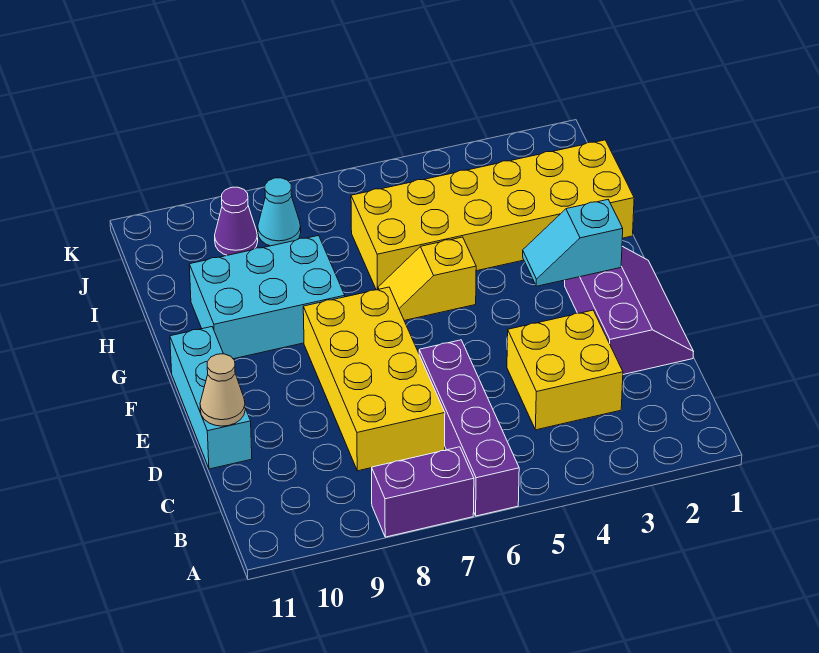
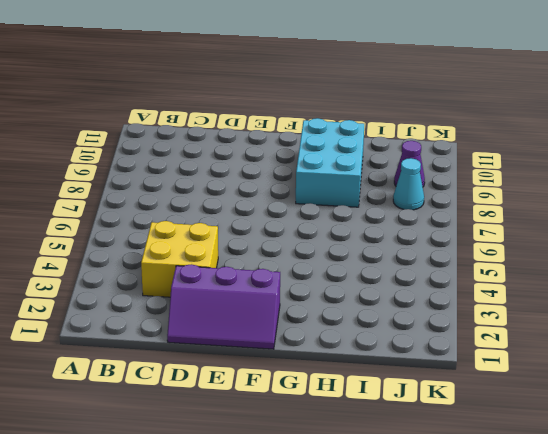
none -> purple brick A6:D6 level 1
none -> purple brick A7:A8 level 1
none -> yellow brick C7:F8 level 1

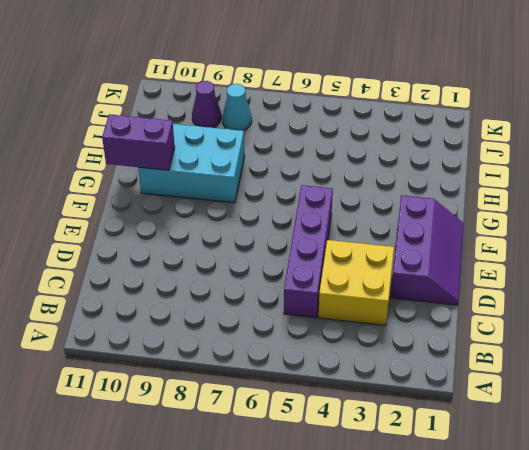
purple brick C5:F5 level 1 -> purple brick A6:D6 level 1
purple brick G10:G11 level 2 -> purple brick A7:A8 level 1
none -> yellow brick C7:F8 level 1
none -> cyan brick D11:F11 level 1
none -> yellow slope G5:G6 level 1 top 5

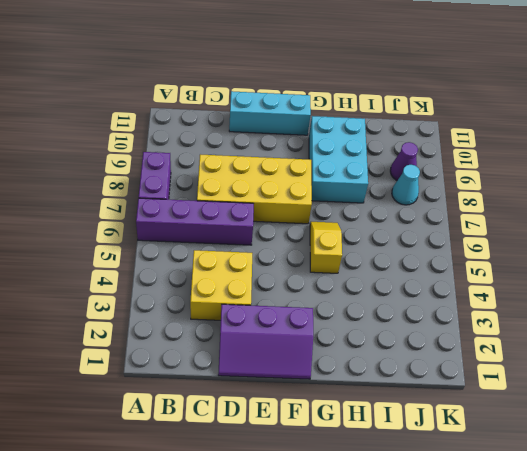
none -> yellow brick H1:I6 level 1
none -> tan cone D11 level 2
none -> cyan slope F2:F3 level 2 top 2

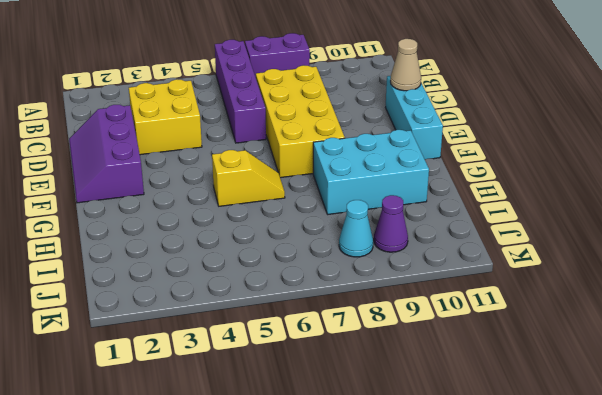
none -> yellow brick H1:I6 level 1
none -> cyan slope F2:F3 level 2 top 2

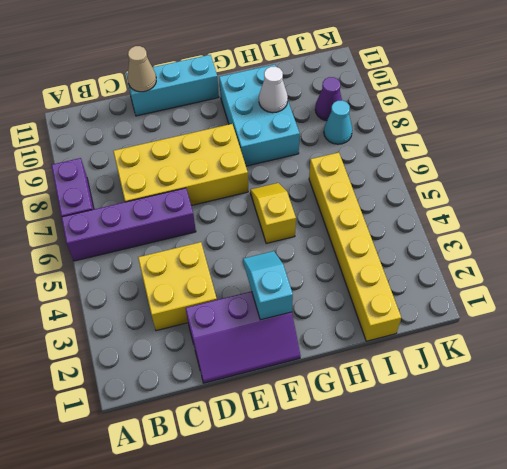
white cone H9 level 2 -> none
yellow brick I1:I6 level 1 -> yellow brick H1:I6 level 1

